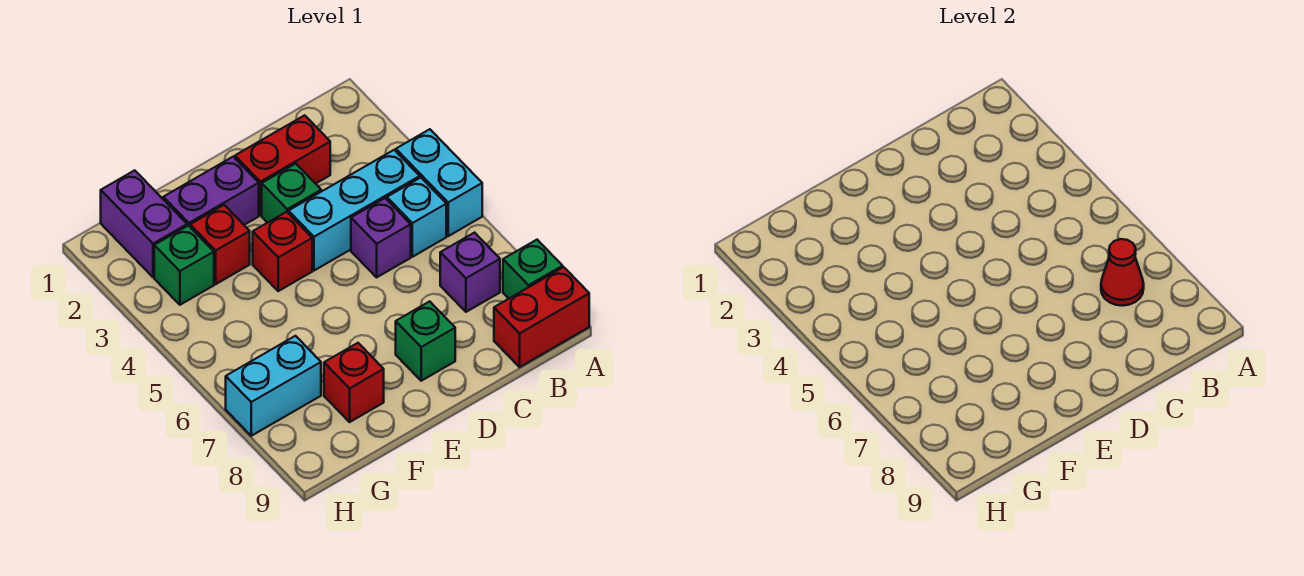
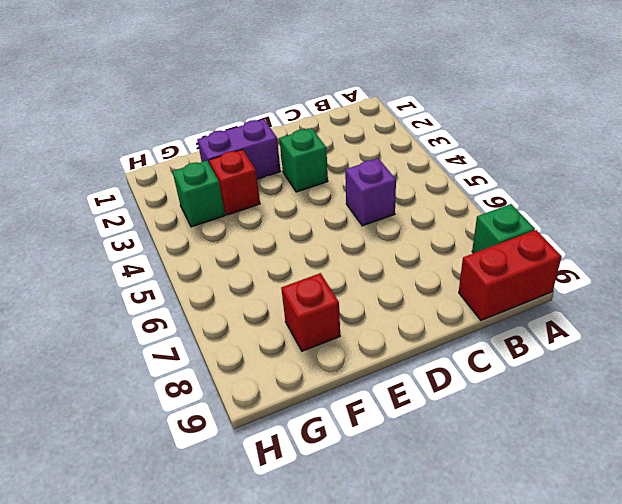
none -> cyan brick A4:A5 level 1
none -> cyan brick B4:D4 level 1
none -> cyan brick B5 level 1

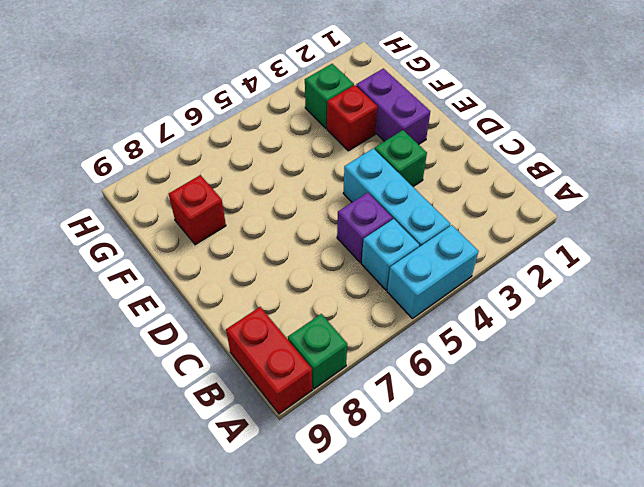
none -> purple brick B7 level 1
none -> red brick C2:D2 level 1
none -> green brick D8 level 1

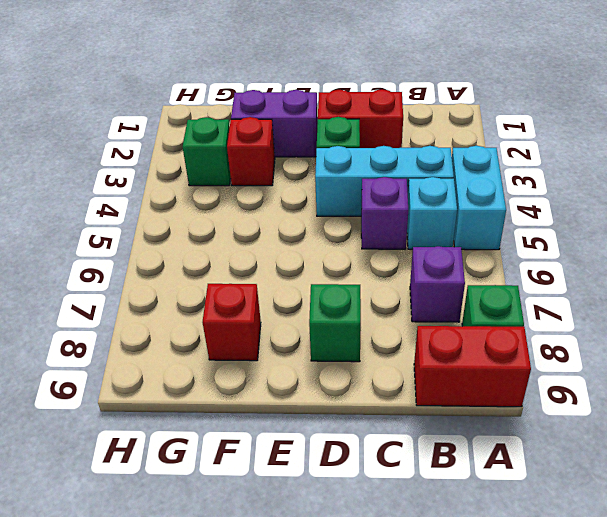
none -> red brick E4 level 1
none -> purple brick G1:G2 level 1
none -> cyan brick G7:H7 level 1

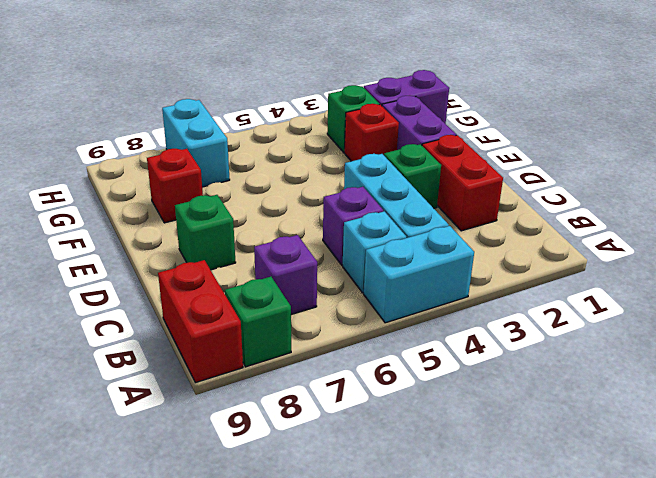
none -> red brick E4 level 1
none -> red cone B7 level 2

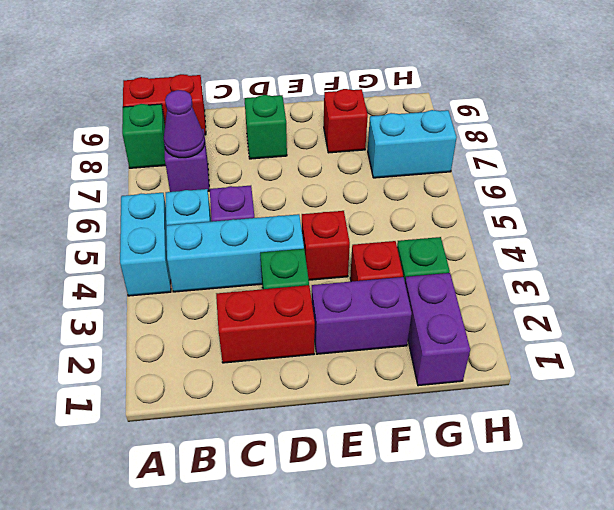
purple cone B7 level 2 -> red cone B7 level 2

